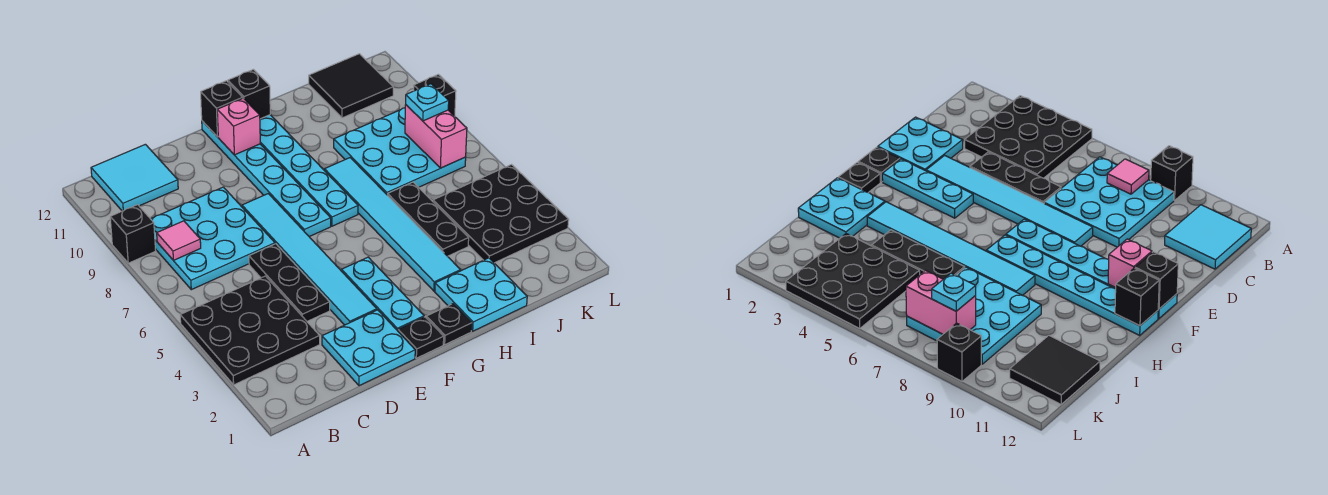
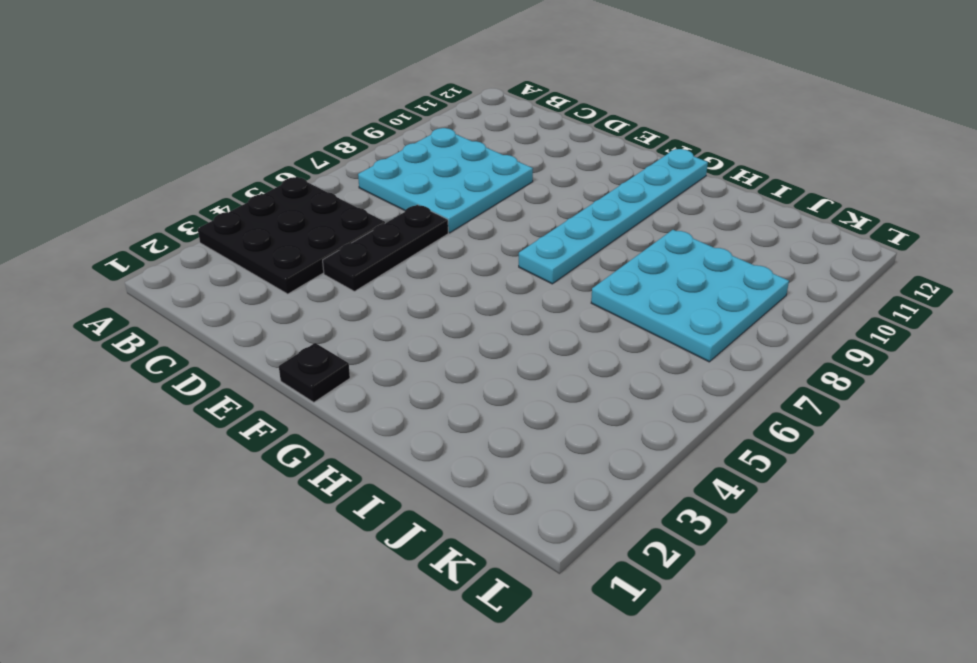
none -> black brick A9 level 1
none -> cyan tile B11:C12 level 1
none -> cyan plate D1:E2 level 1

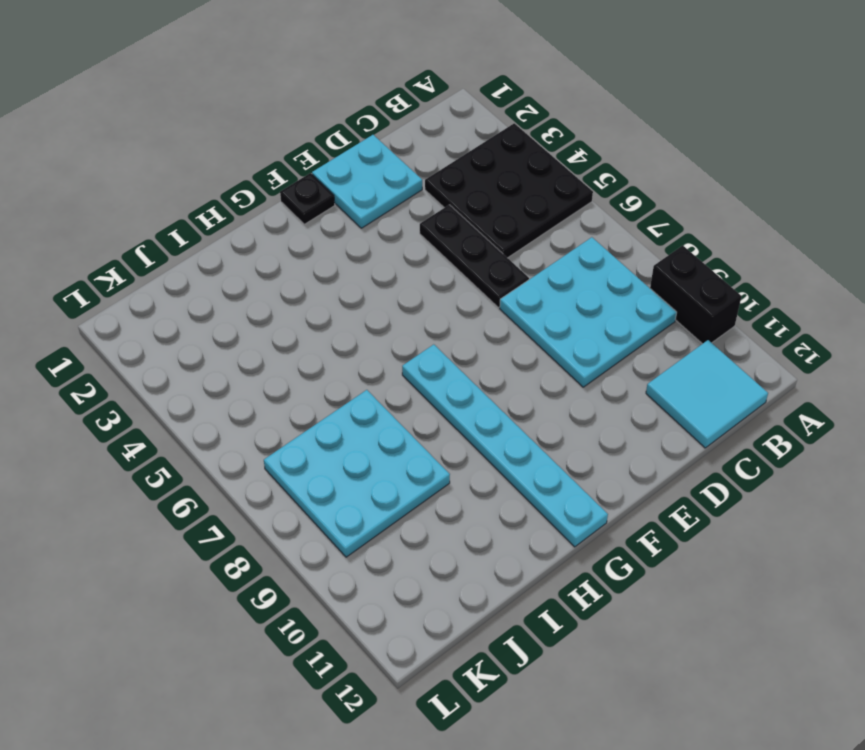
black brick A9:A10 level 1 -> black brick A9 level 1
none -> cyan tile E3:E8 level 1
none -> cyan plate F2:F4 level 1
none -> cyan plate F7:F12 level 1

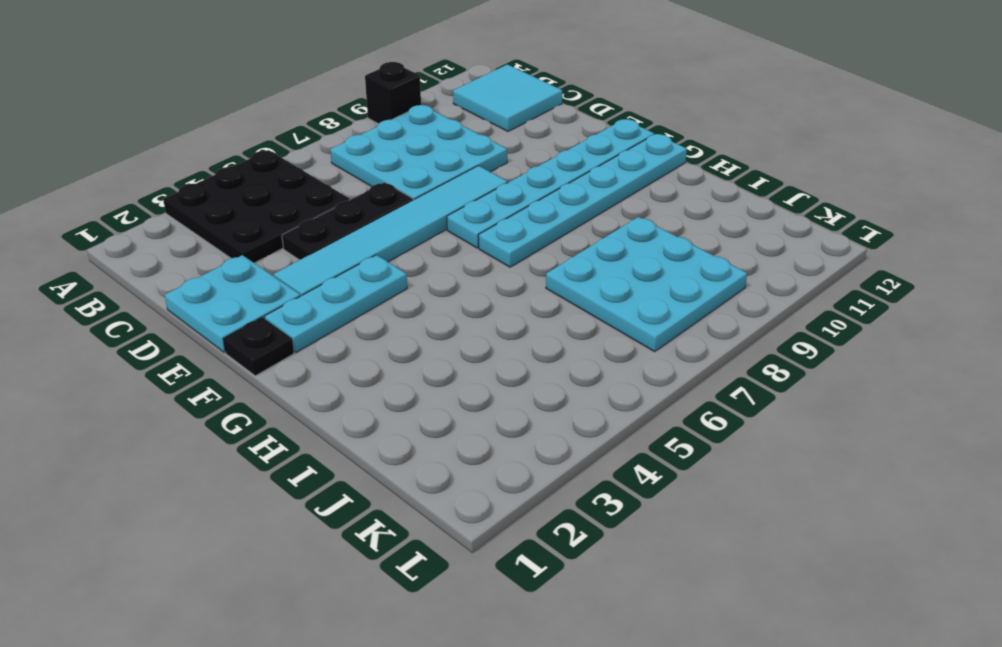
none -> black plate G1 level 1
none -> cyan plate H1:I2 level 1
none -> cyan tile H3:H8 level 1

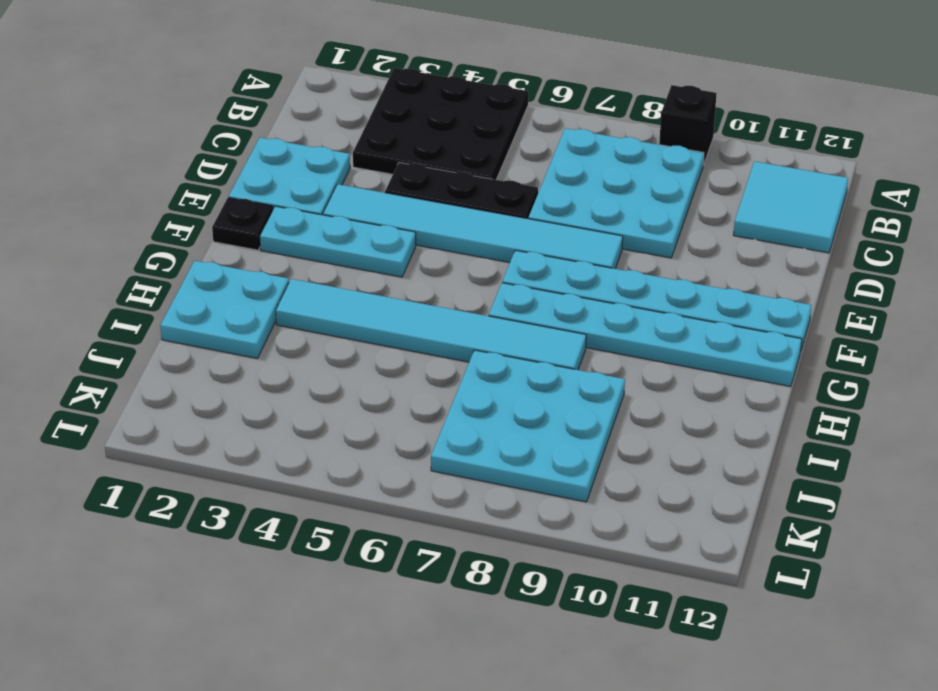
none -> black plate G1 level 1
none -> black plate I4:I6 level 1
none -> black plate J3:L5 level 1

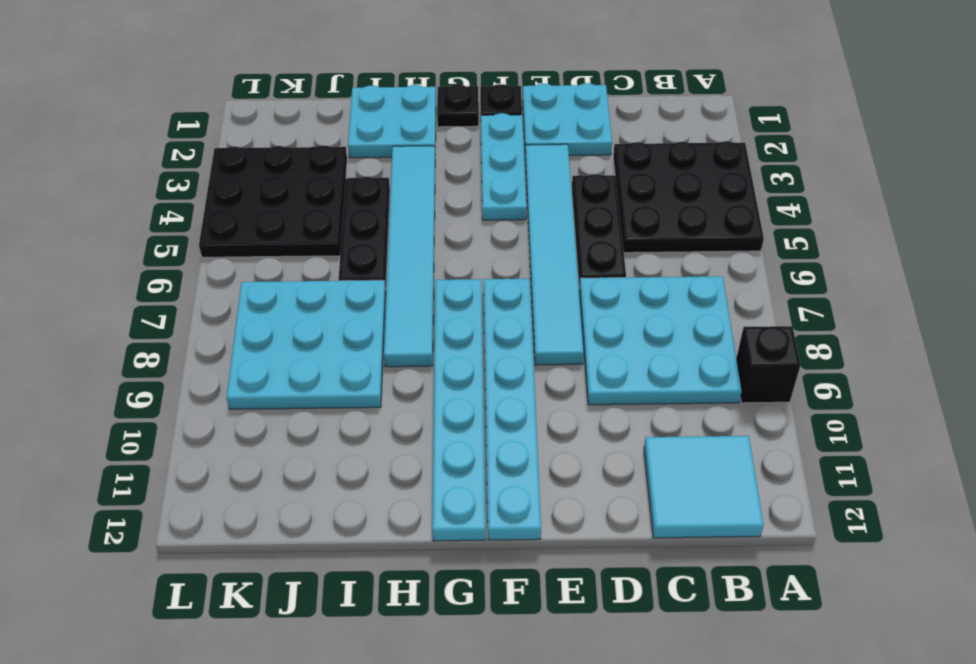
none -> black tile J11:K12 level 1
none -> black brick L9 level 1
none -> pink tile B8 level 2

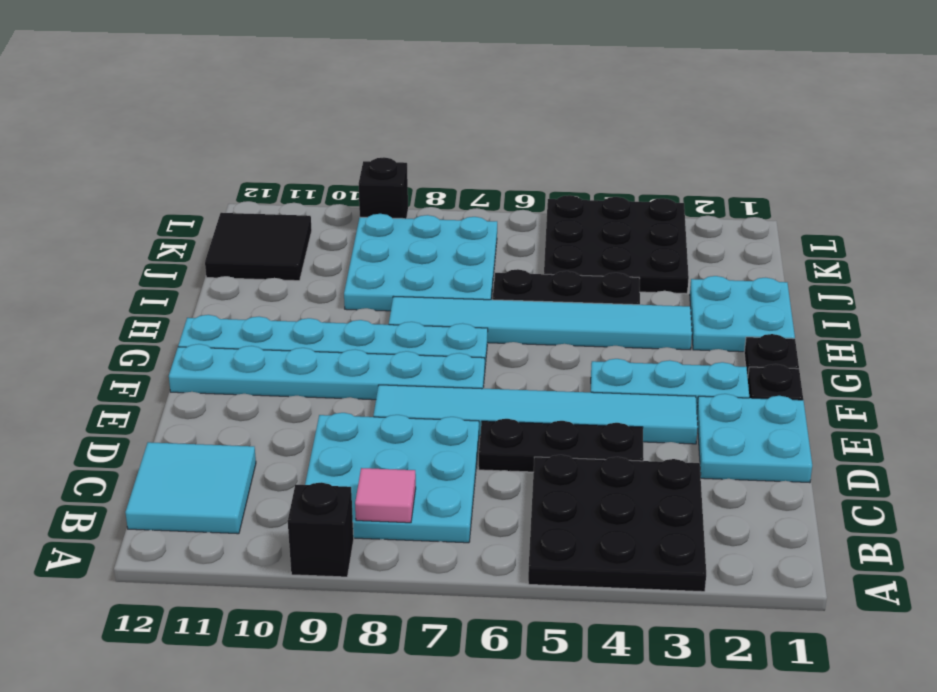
none -> pink brick F11 level 2
none -> black brick F12 level 2
none -> black brick G12 level 2

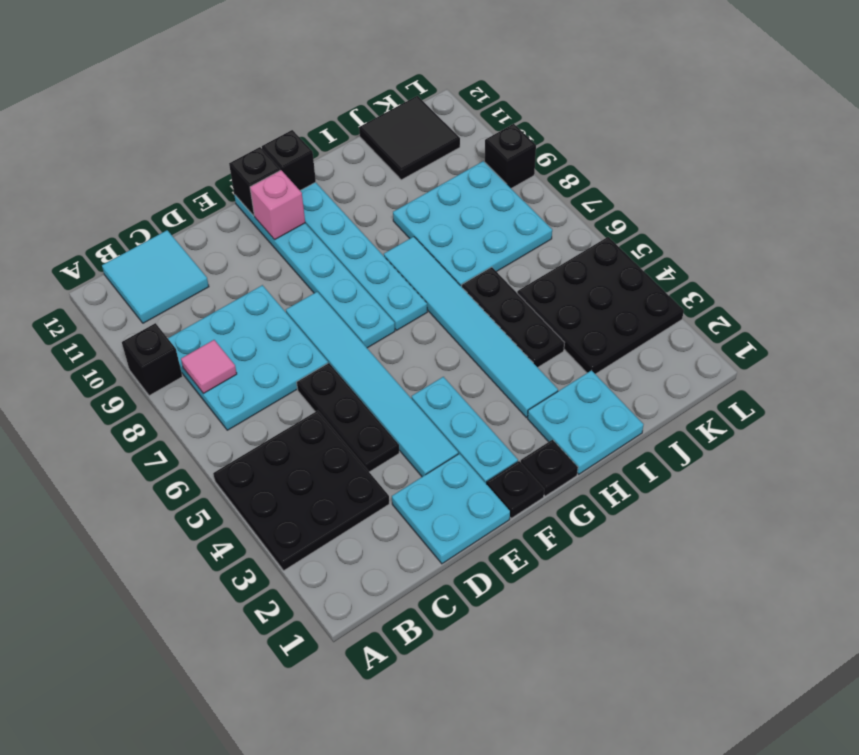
none -> pink brick K7:K8 level 2
none -> cyan plate K8 level 3

